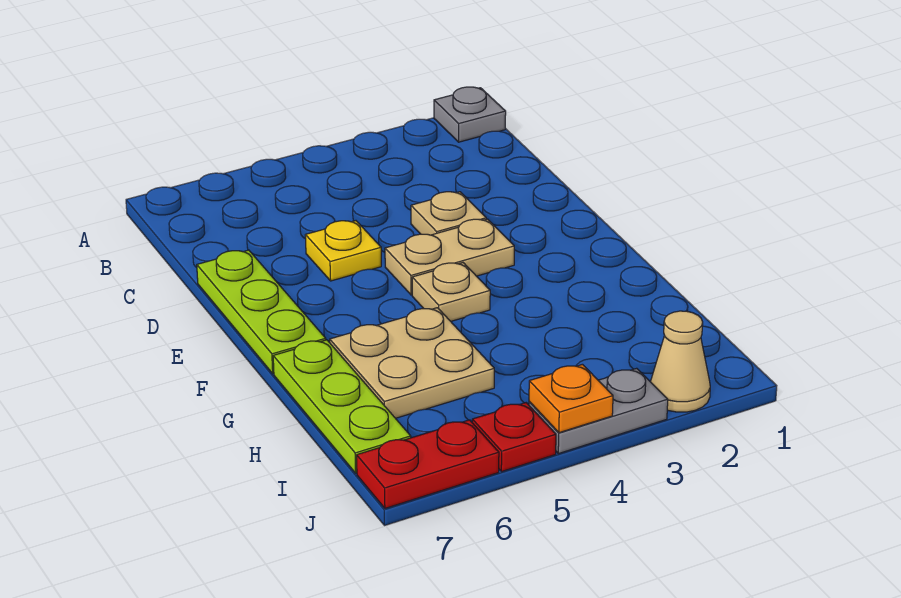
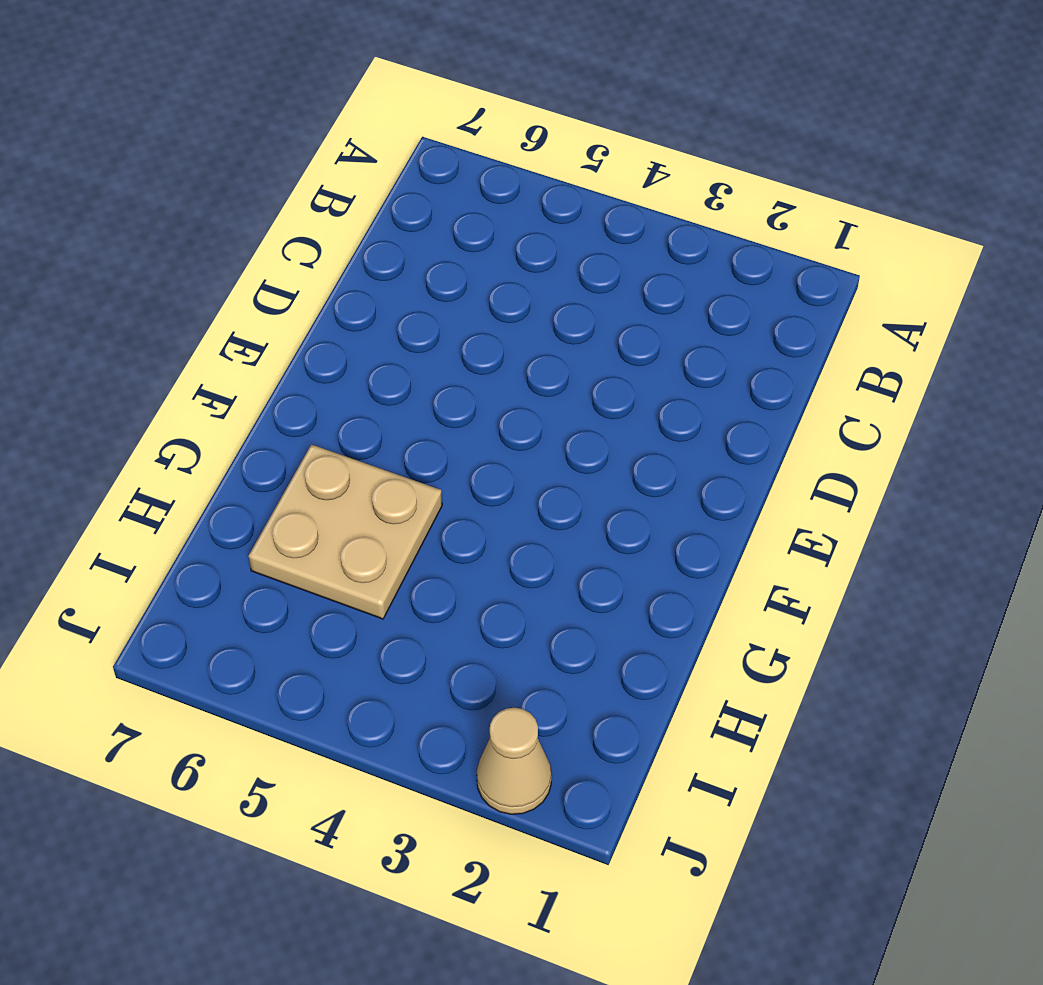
none -> grey plate A1 level 1
none -> tan plate D3 level 1
none -> yellow plate D5 level 1

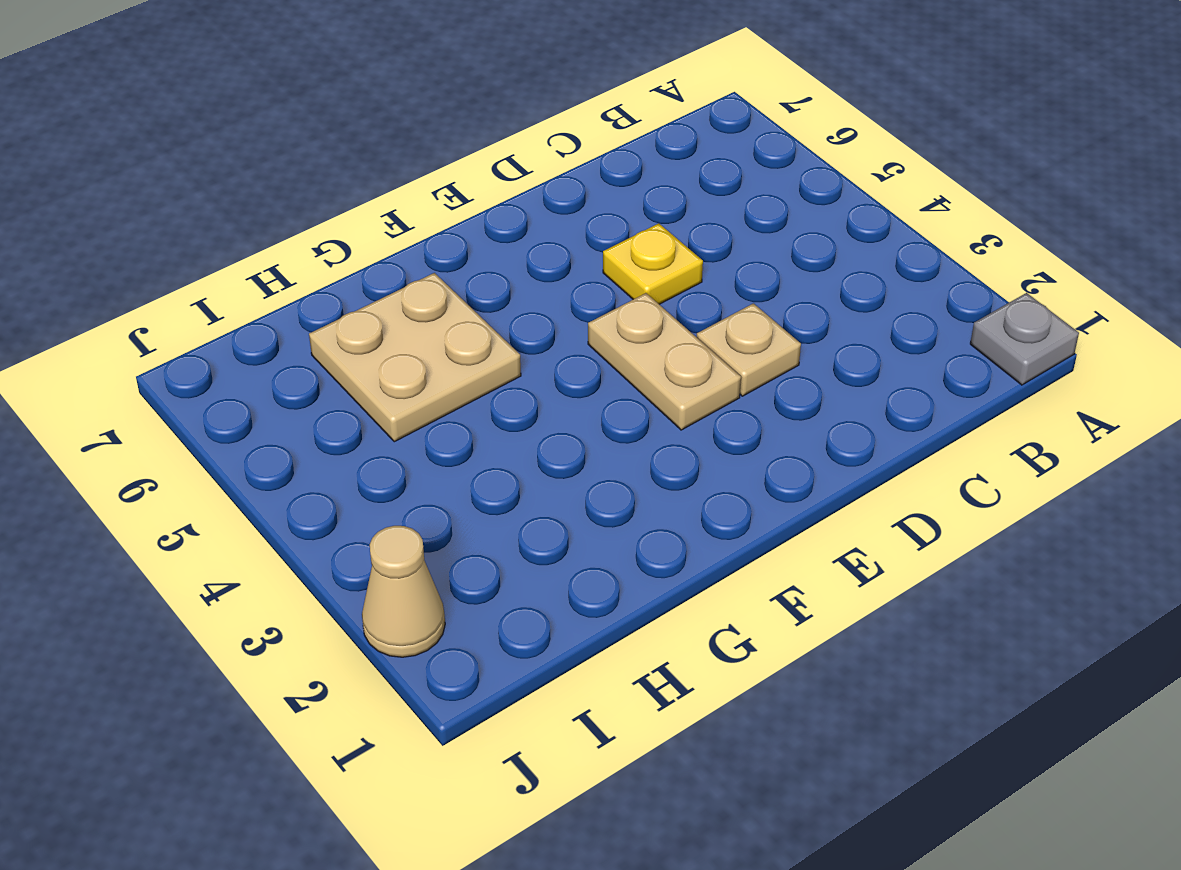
none -> lime plate D7:F7 level 1
none -> tan plate F4 level 1
none -> lime plate G7:I7 level 1

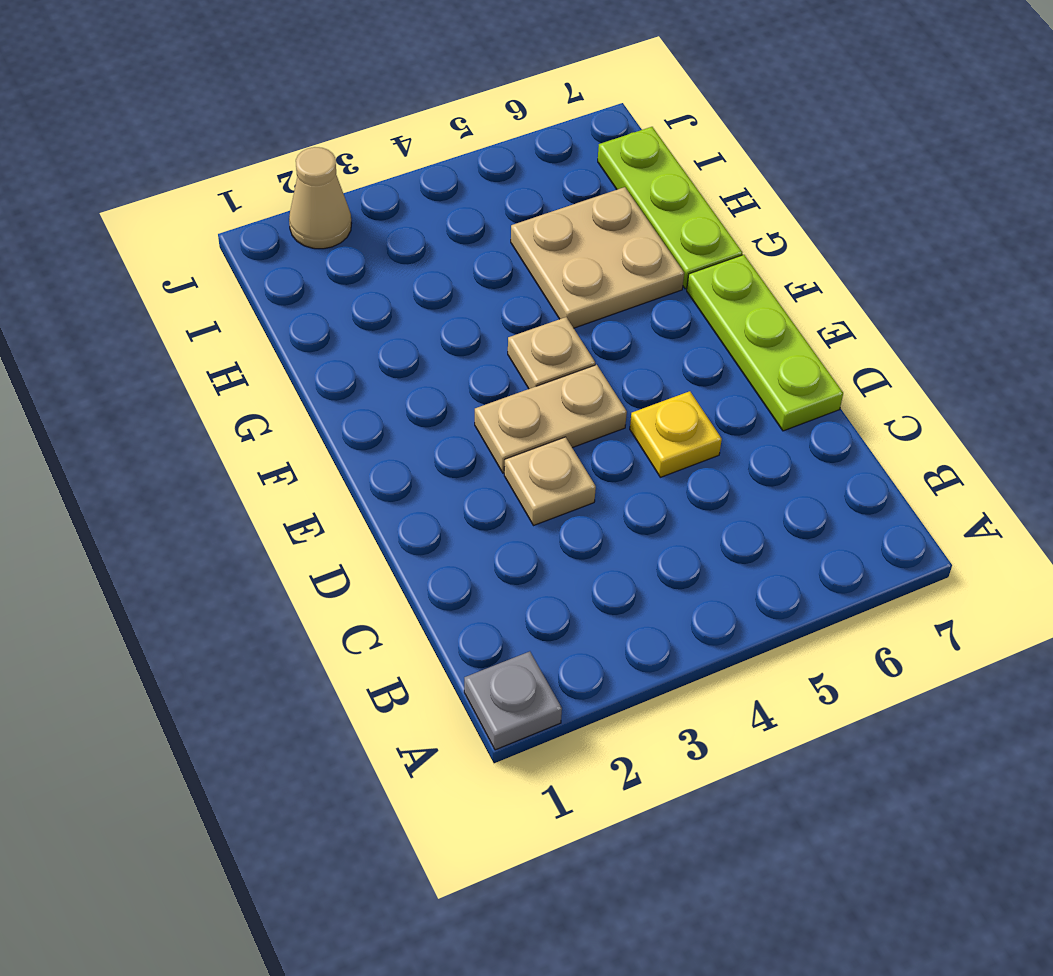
none -> grey plate J3:J4 level 1
none -> red plate J5 level 1
none -> red plate J6:J7 level 1

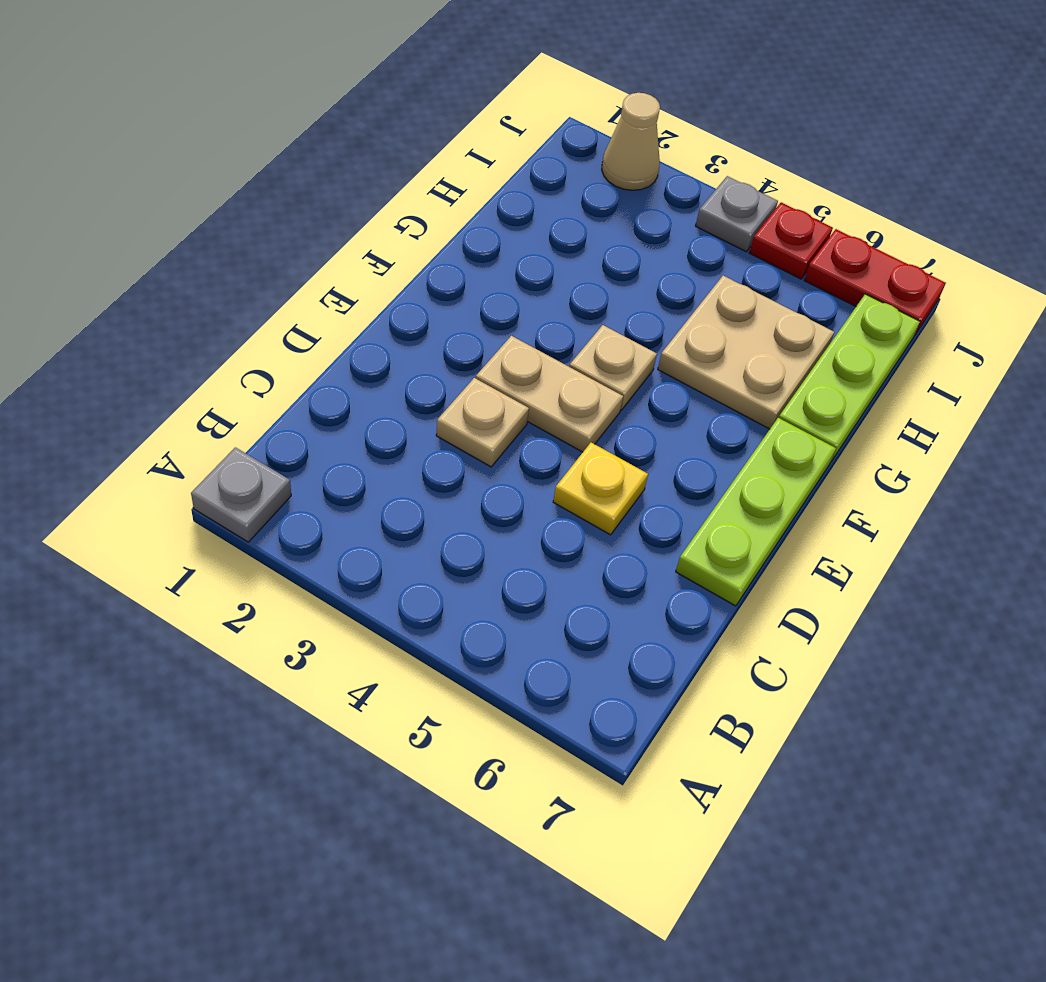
grey plate J4 level 1 -> grey plate J3:J4 level 1
none -> orange plate J4 level 2

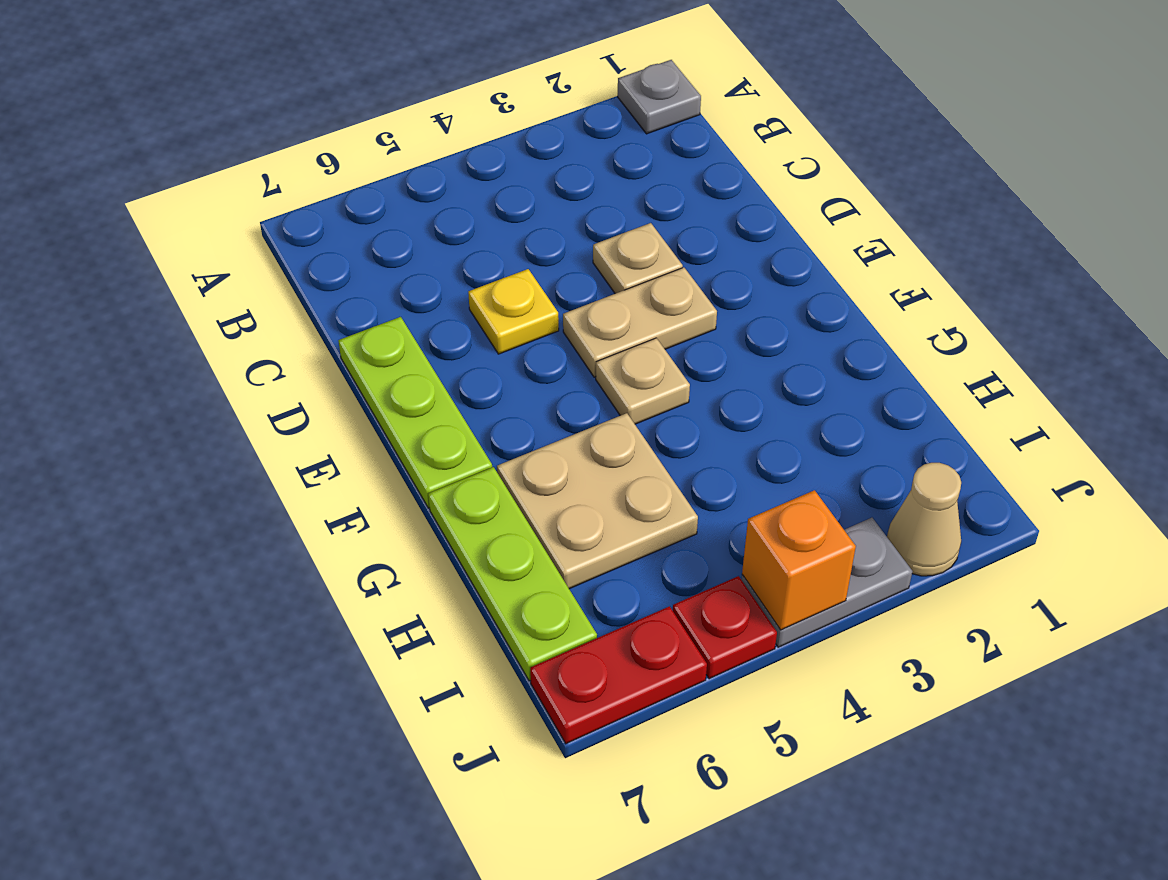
orange brick J4 level 2 -> orange plate J4 level 2

